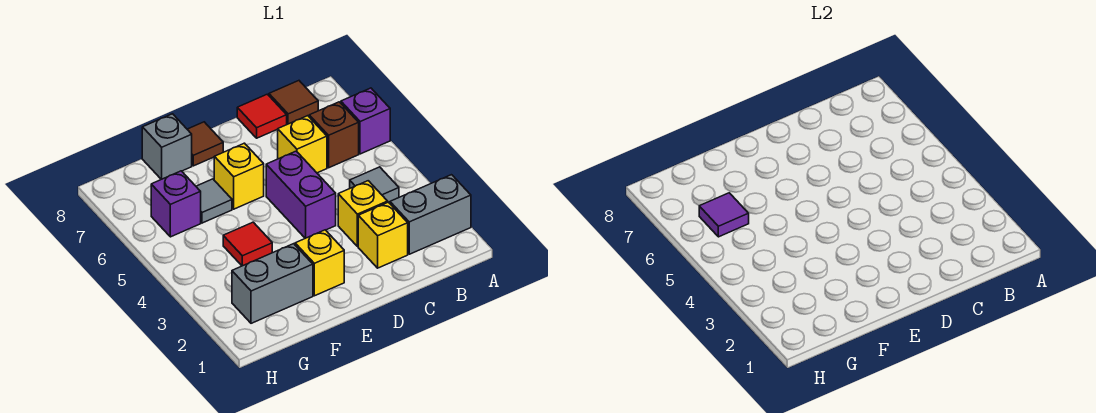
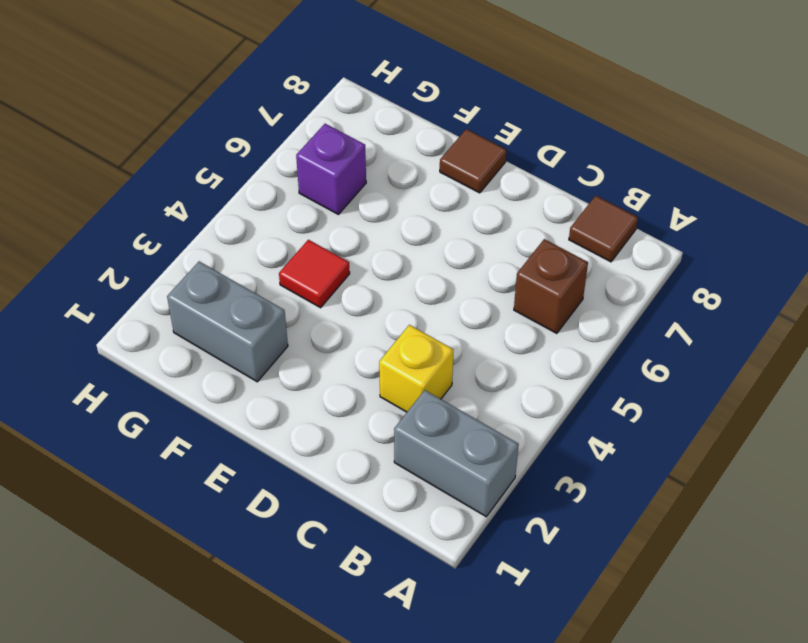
none -> purple brick A6 level 1
none -> grey tile B4 level 1
none -> yellow brick C2 level 1

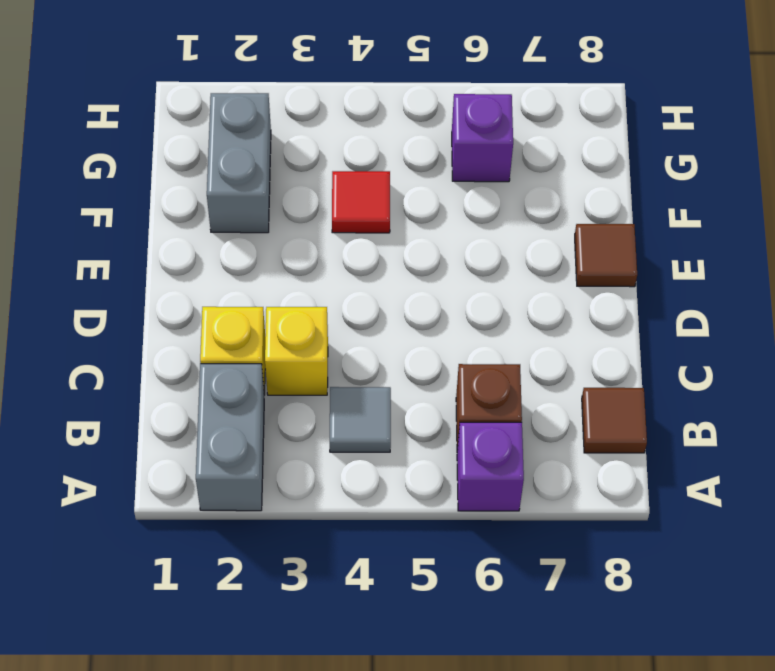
none -> yellow brick C6 level 1
none -> red tile C8 level 1
none -> purple brick D4:D5 level 1

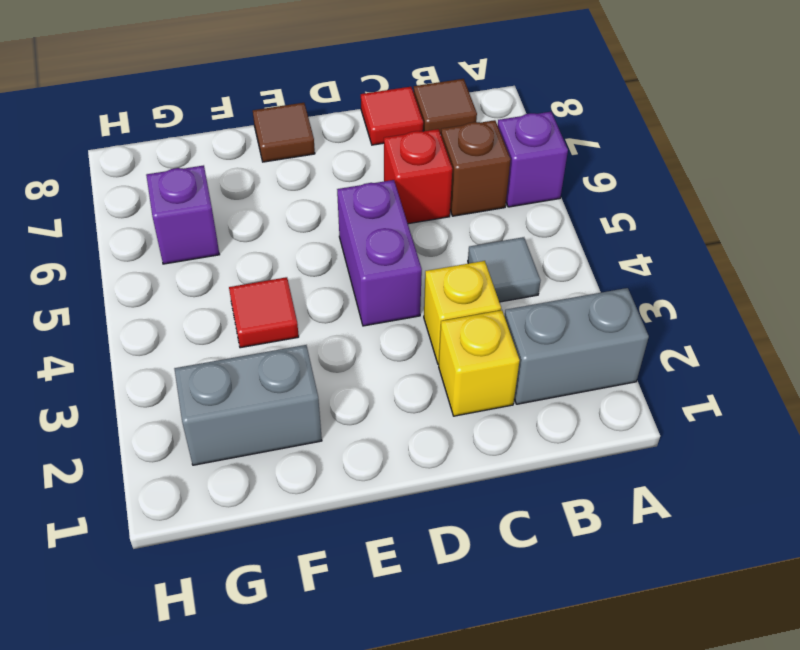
red brick C6 level 1 -> yellow brick C6 level 1
none -> yellow brick E2 level 1
none -> yellow brick E6 level 1
none -> grey tile F6 level 1

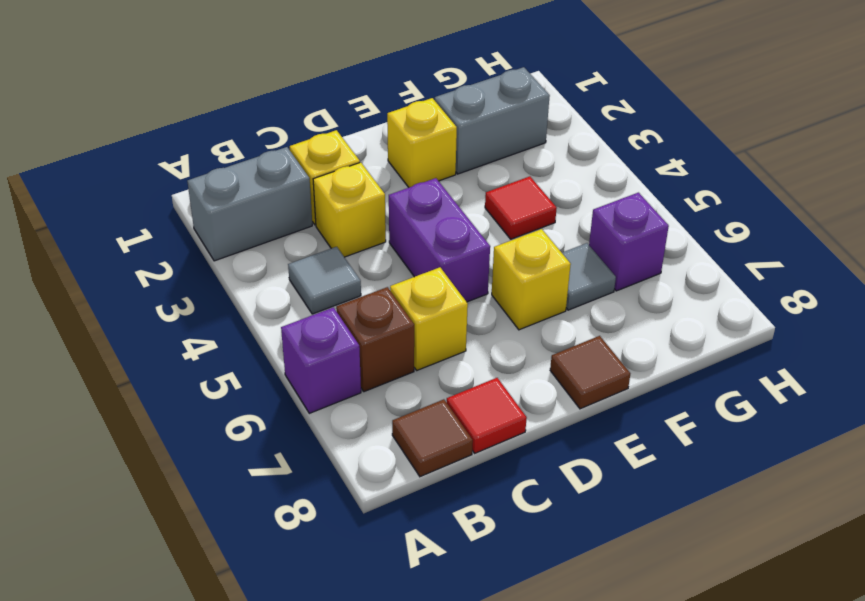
none -> grey brick F8 level 1
none -> purple tile G6 level 2

